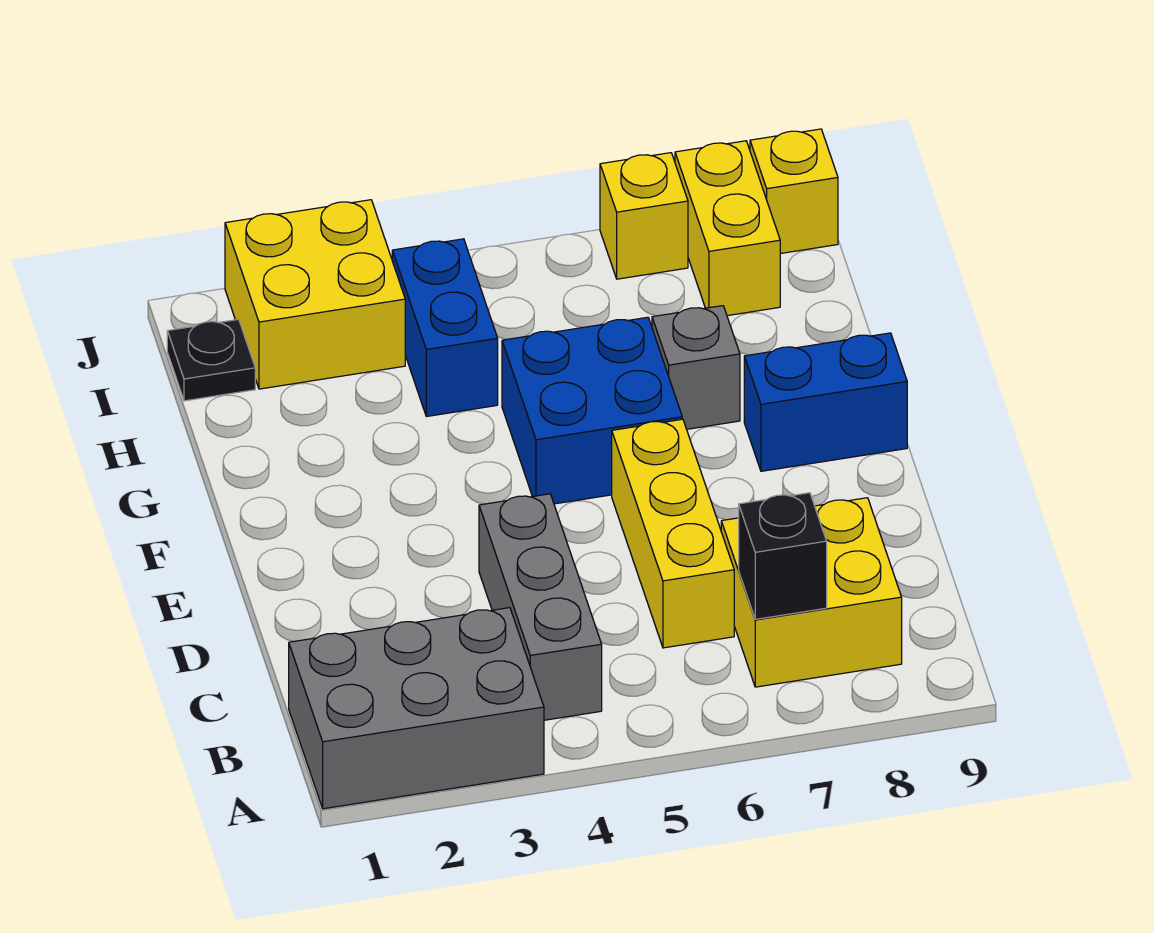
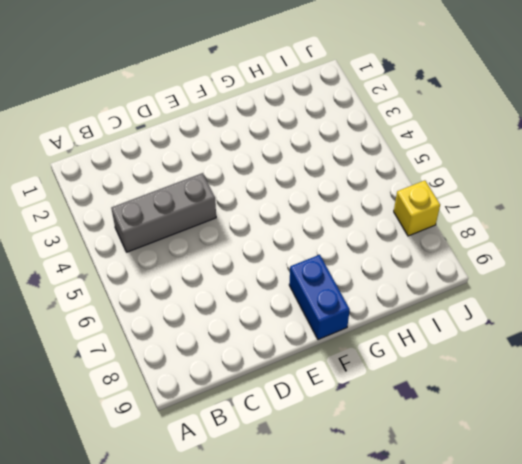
none -> grey brick A1:B3 level 1
none -> yellow brick B7:C8 level 1
none -> yellow brick C6:E6 level 1

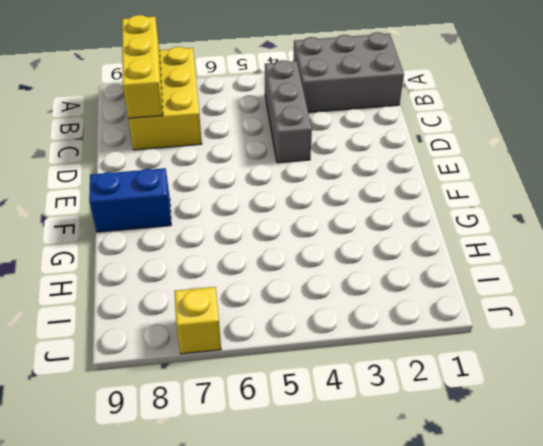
yellow brick A7:C8 level 1 -> yellow brick B7:C8 level 1
yellow brick A8:C8 level 2 -> yellow brick C6:E6 level 1
none -> blue brick F5:G6 level 1
none -> grey brick G7 level 1
none -> blue brick H4:I4 level 1

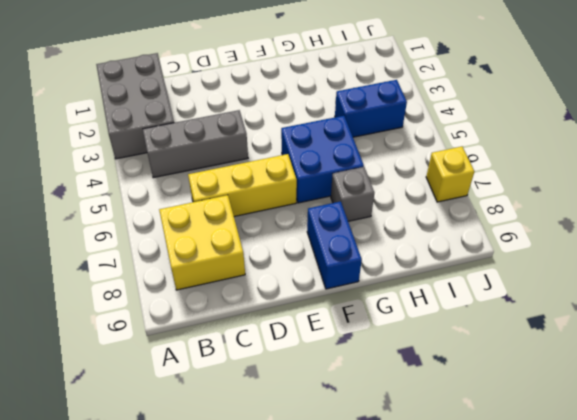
none -> black plate I1 level 1
none -> yellow brick I2:J3 level 1
none -> yellow brick I8:J8 level 1

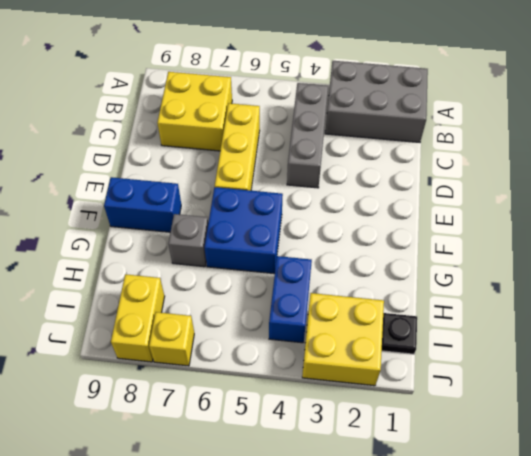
none -> yellow brick J9 level 1
none -> black brick B7 level 2

